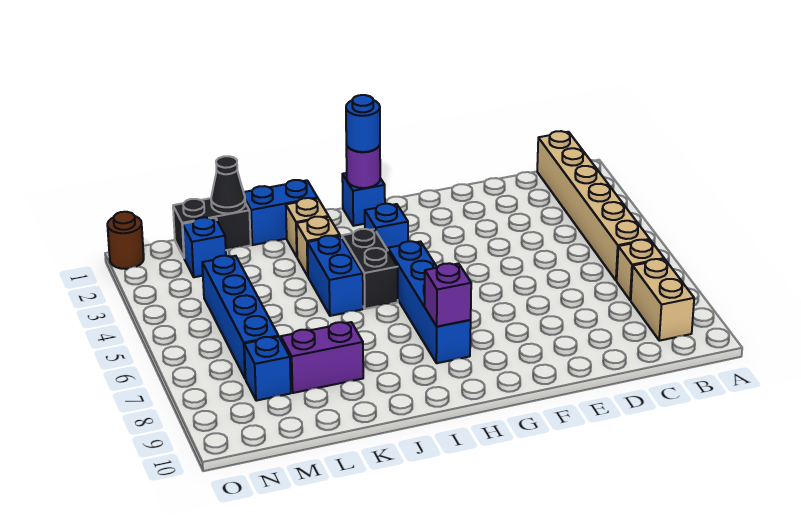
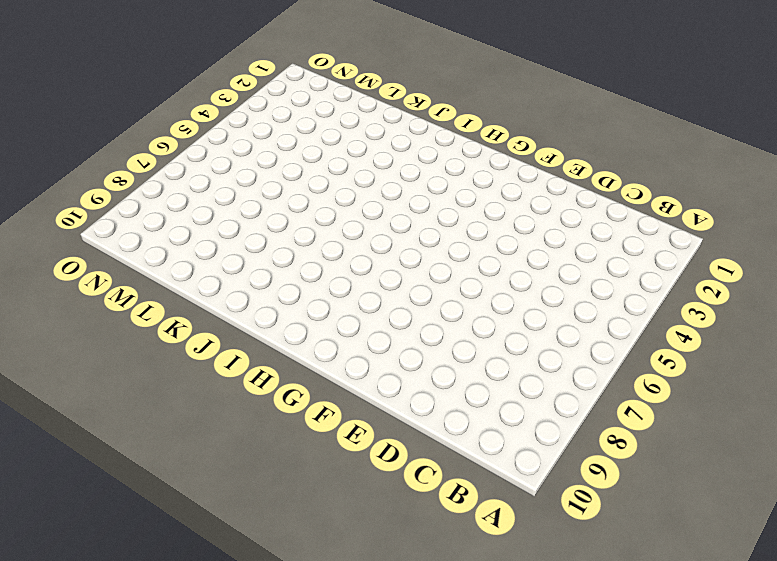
none -> tan brick B1:B6 level 1
none -> tan brick B7 level 1
none -> tan brick B8:B9 level 1

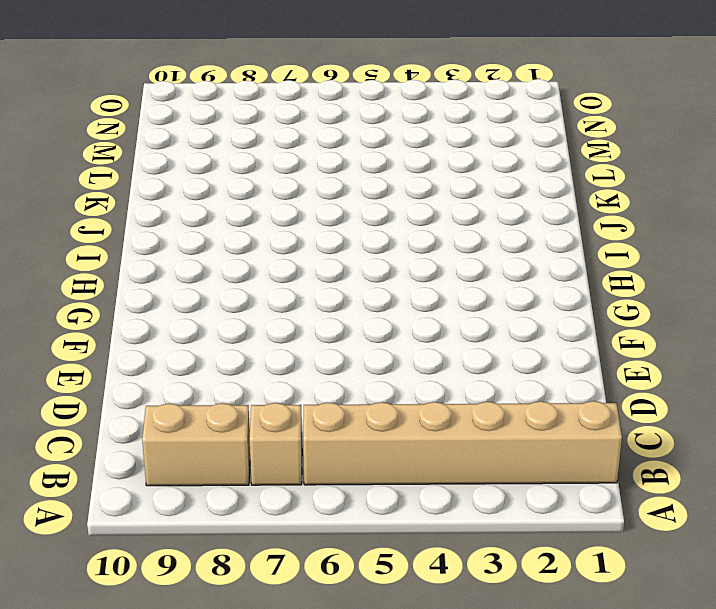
none -> blue brick H1 level 1
none -> blue brick H3 level 1
none -> blue brick H5:H8 level 1

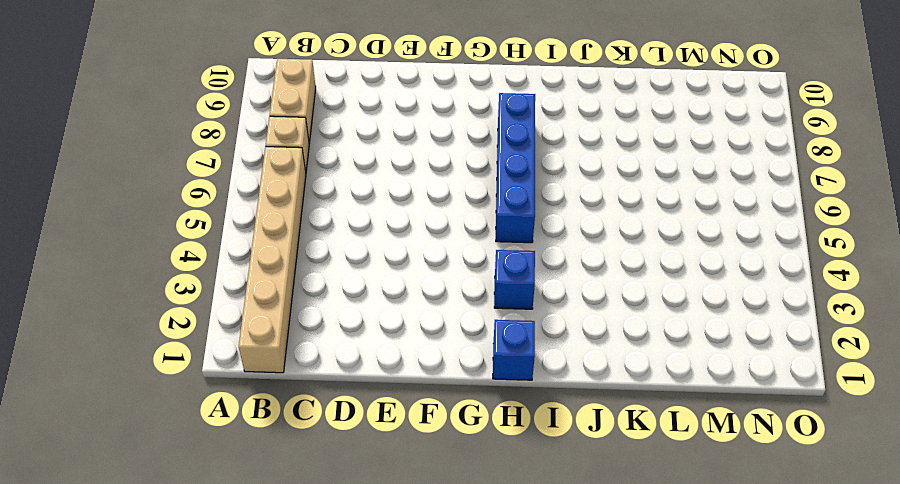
none -> black brick I4:I5 level 1
none -> blue brick J1:K1 level 1
none -> tan brick J2 level 1

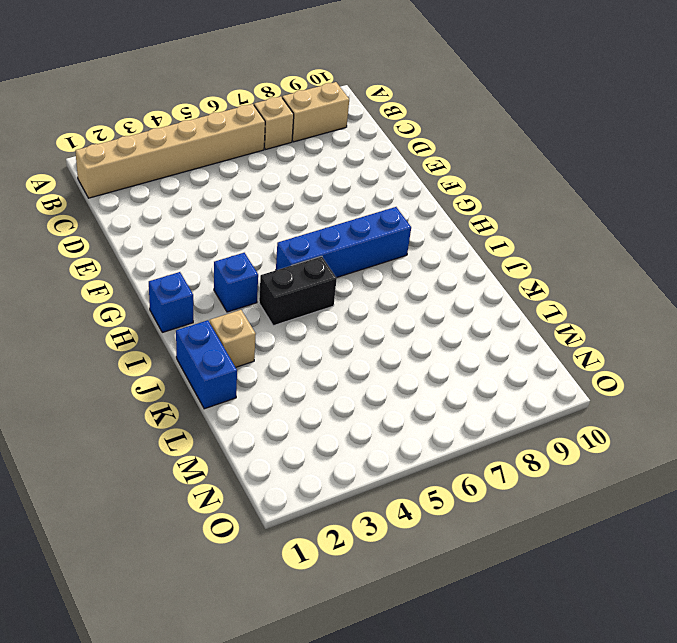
none -> tan brick J3 level 1
none -> blue brick J4:J5 level 1
none -> purple brick K8:L8 level 1

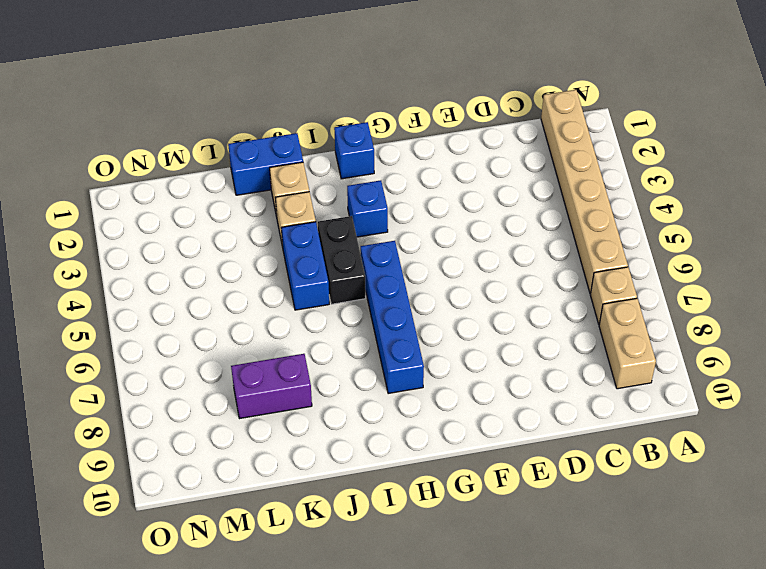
none -> black brick L1:M1 level 1
none -> blue brick M2 level 1
none -> blue brick M4:M7 level 1

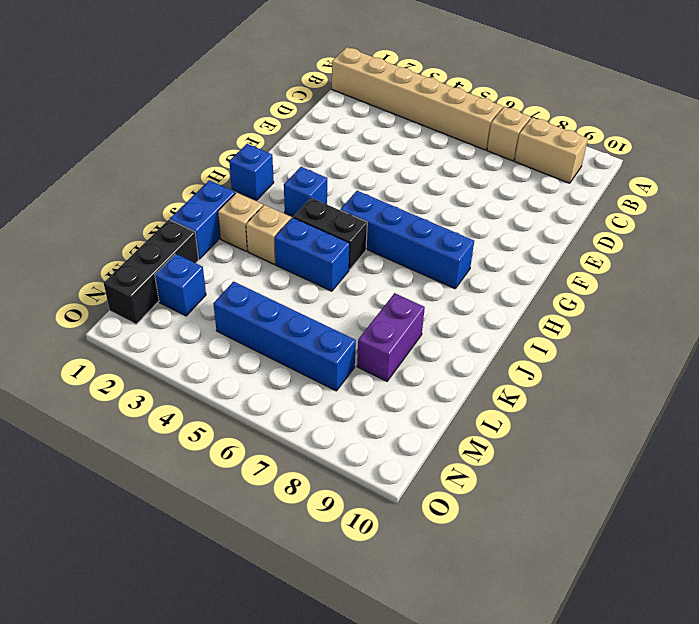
black brick L1:N1 level 1 -> black brick L1:M1 level 1
none -> blue brick M8 level 1
none -> brown round brick O1 level 1
none -> purple round brick H1 level 2

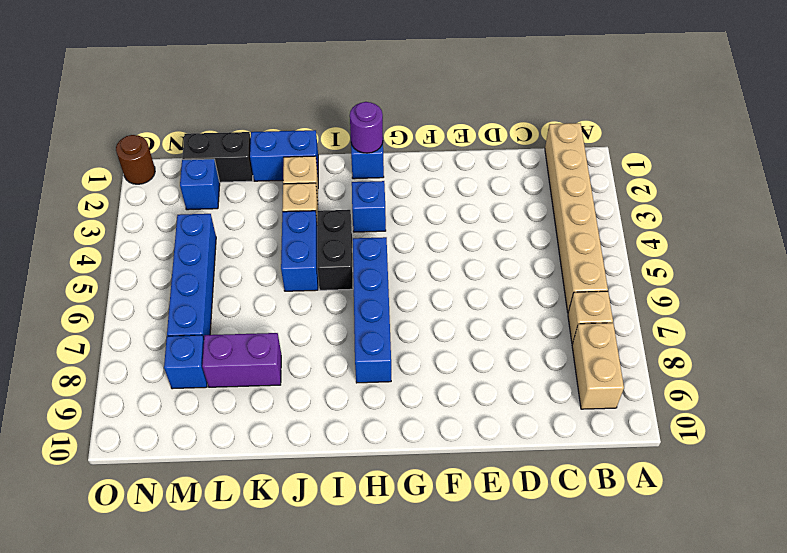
none -> purple brick H8 level 2
none -> black cone L1 level 2
none -> blue round brick H1 level 3

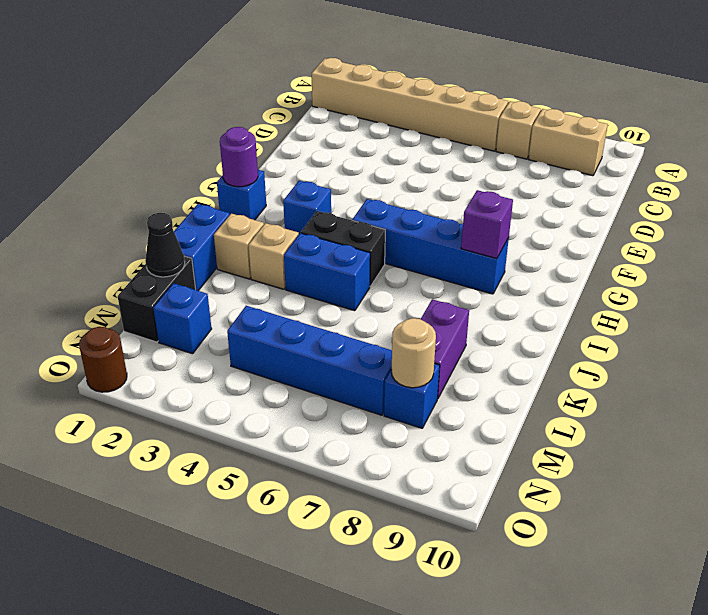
tan round brick M8 level 2 -> none
none -> blue round brick H1 level 3

